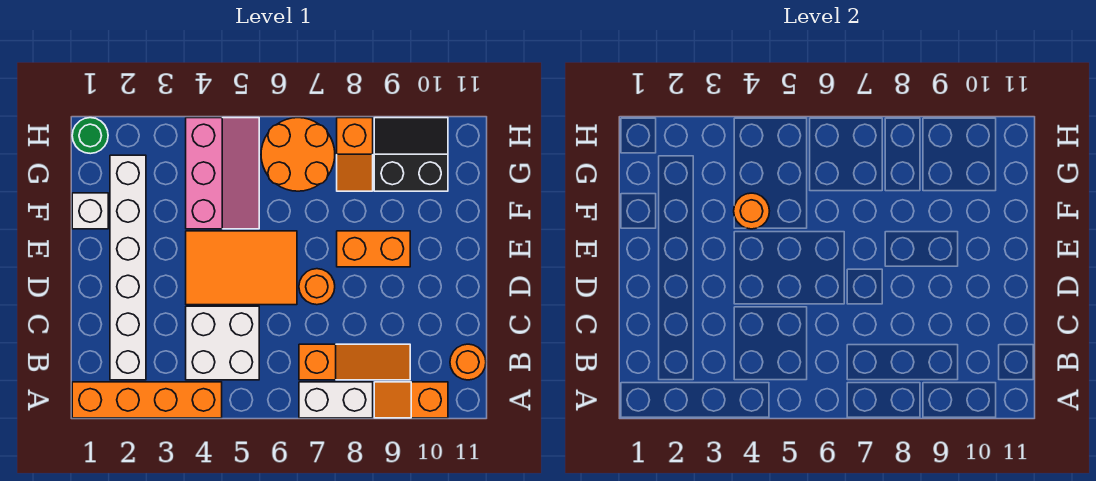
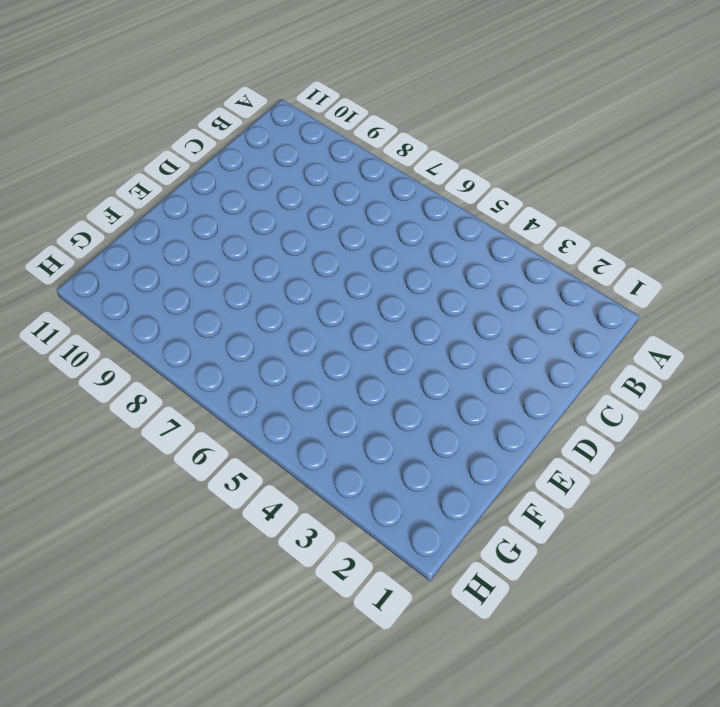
none -> orange brick A1:A4 level 1
none -> white brick A7:A8 level 1
none -> orange slope A9:A10 level 1 top 10

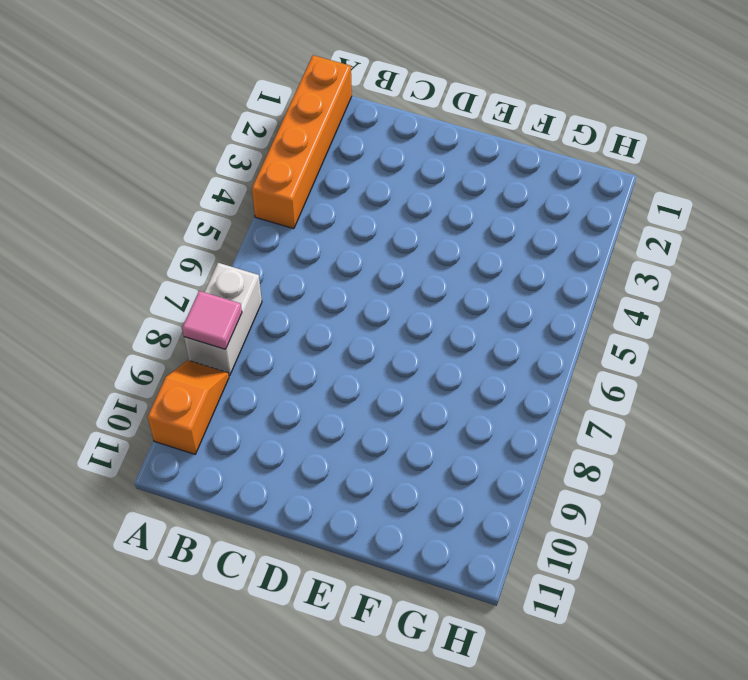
pink tile A8 level 2 -> none
none -> white brick B2:G2 level 1
none -> white brick B4:C5 level 1
none -> orange slope B7:B9 level 1 top 7

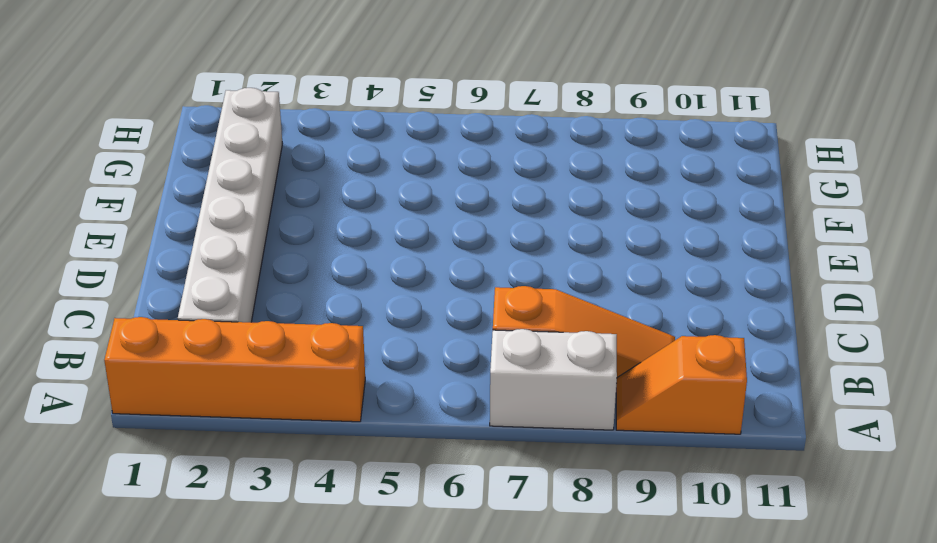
none -> white brick B4:C5 level 1
none -> orange round brick B11 level 1
none -> orange tile D4:E6 level 1

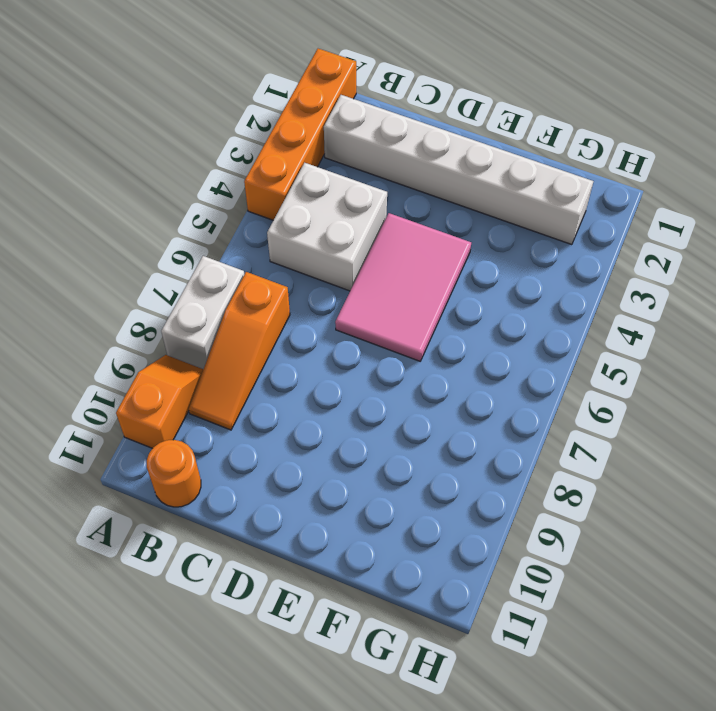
pink tile D4:E6 level 1 -> orange tile D4:E6 level 1
none -> orange round brick D7 level 1
none -> orange brick E8:E9 level 1
none -> white brick F1 level 1

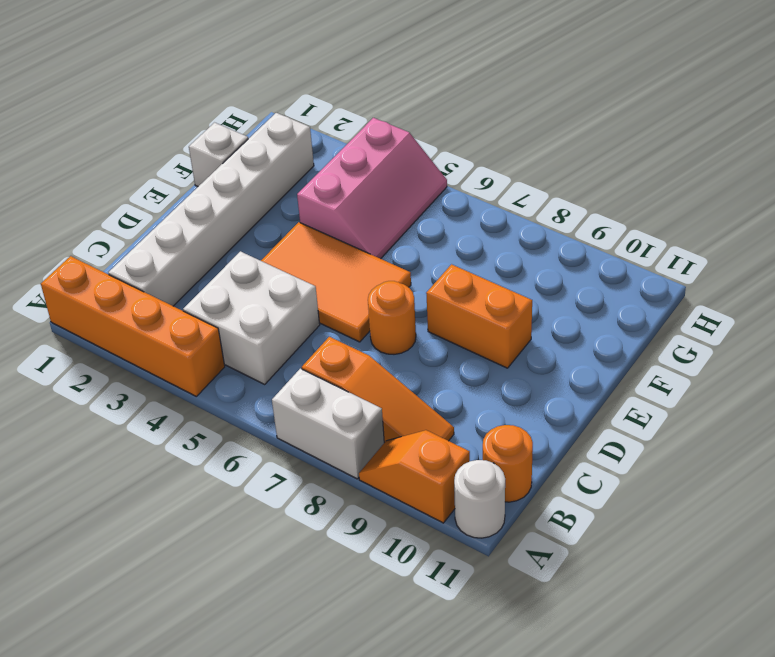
white round brick A11 level 1 -> none
none -> orange round brick G6:H7 level 1
none -> orange slope G8:H8 level 1 top H
none -> black slope G9:H10 level 1 top G

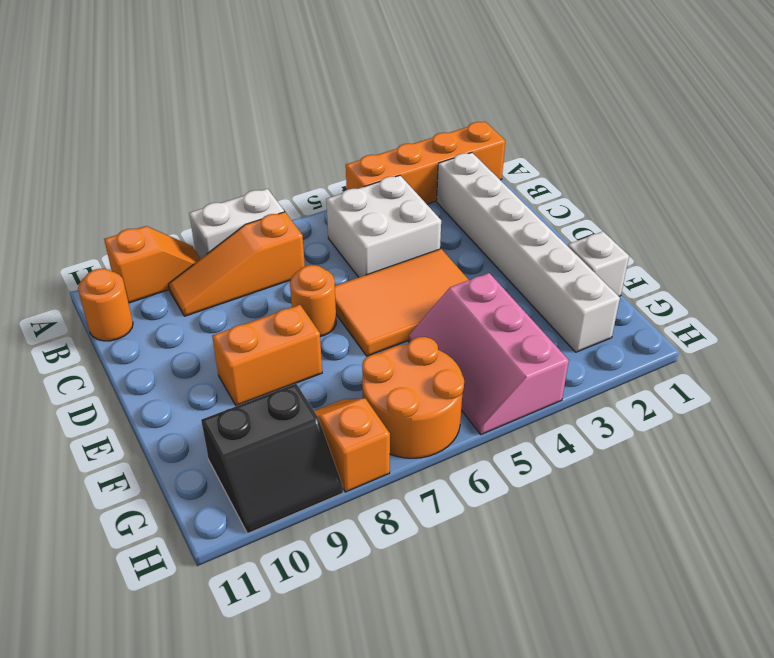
none -> green round brick H1 level 1
none -> orange round brick F4 level 2

